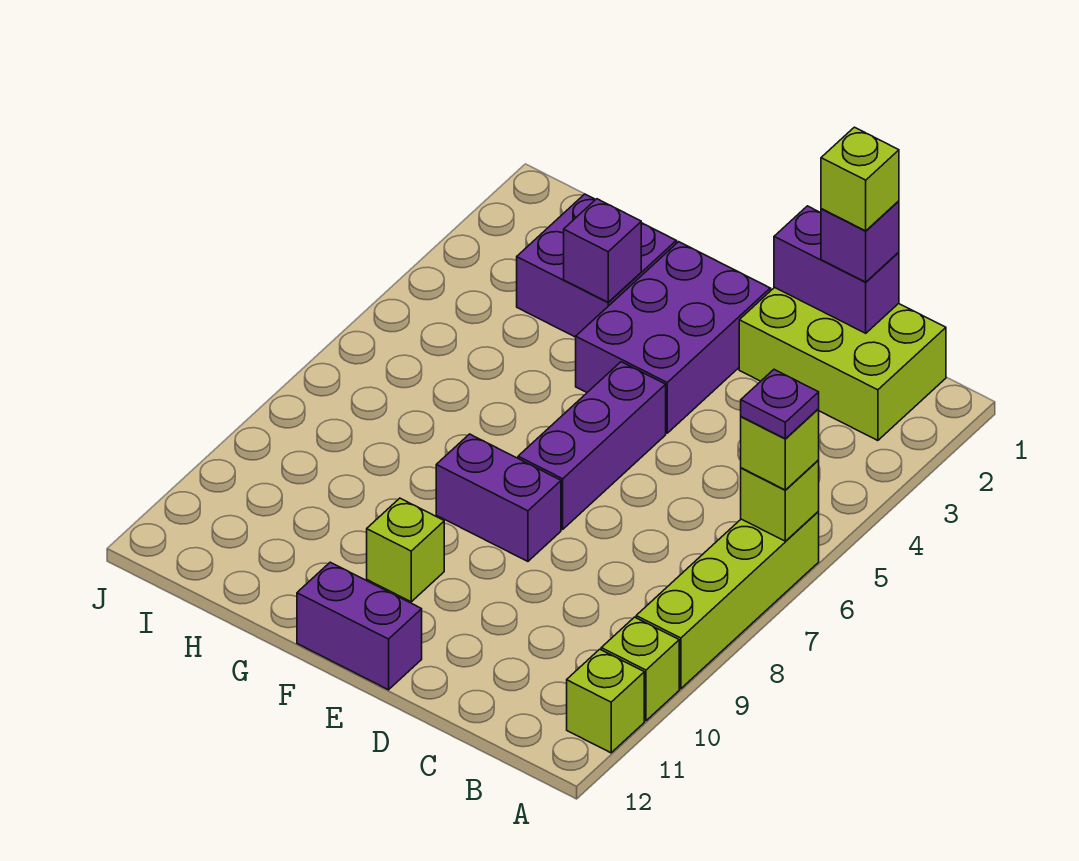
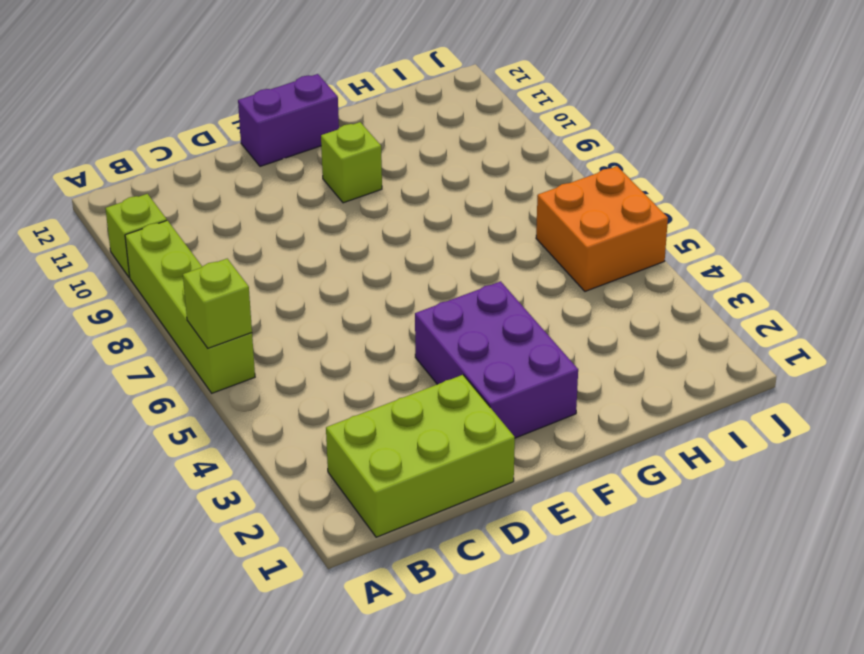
orange brick I5:J6 level 1 -> none
none -> lime brick A11 level 1
none -> purple brick E5:E7 level 1
none -> purple brick E8:F8 level 1

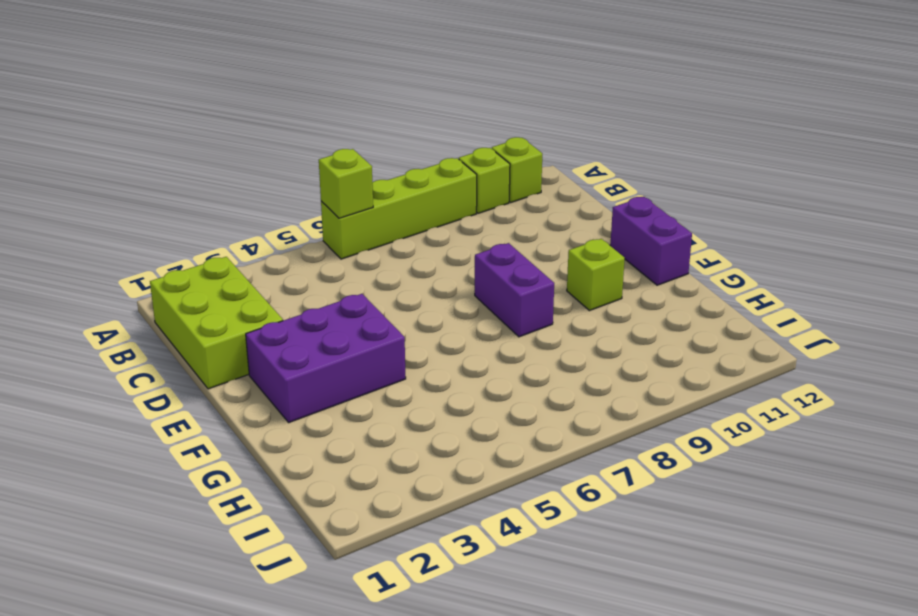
none -> purple brick E5:E7 level 1
none -> purple brick G2:H3 level 1
none -> purple brick C1:D1 level 2

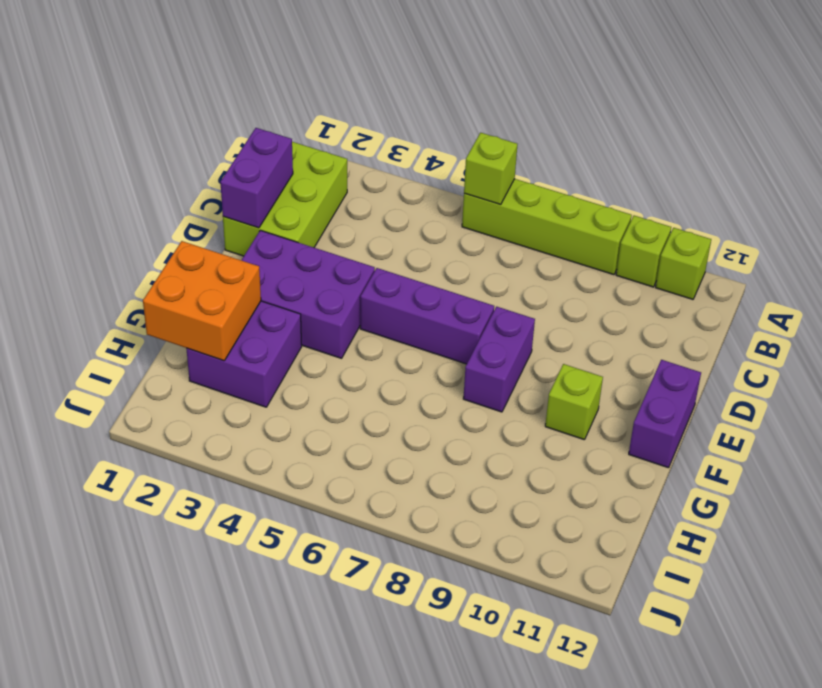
orange brick G1:H2 level 2 -> none
none -> purple brick G3 level 2
none -> lime brick A6 level 3
none -> purple brick C1 level 3

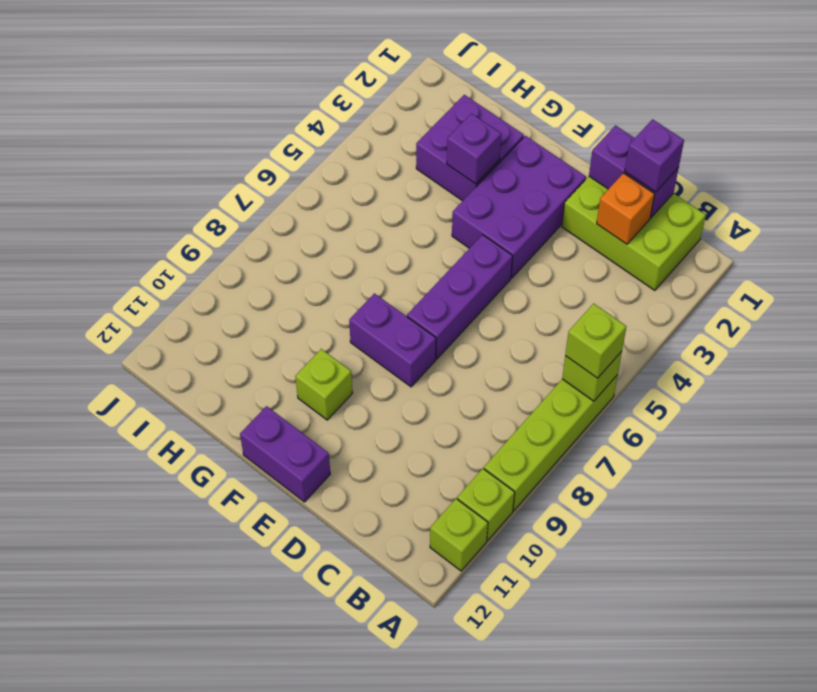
orange brick C2 level 2 -> none
none -> purple plate A6 level 4
none -> lime brick C1 level 4

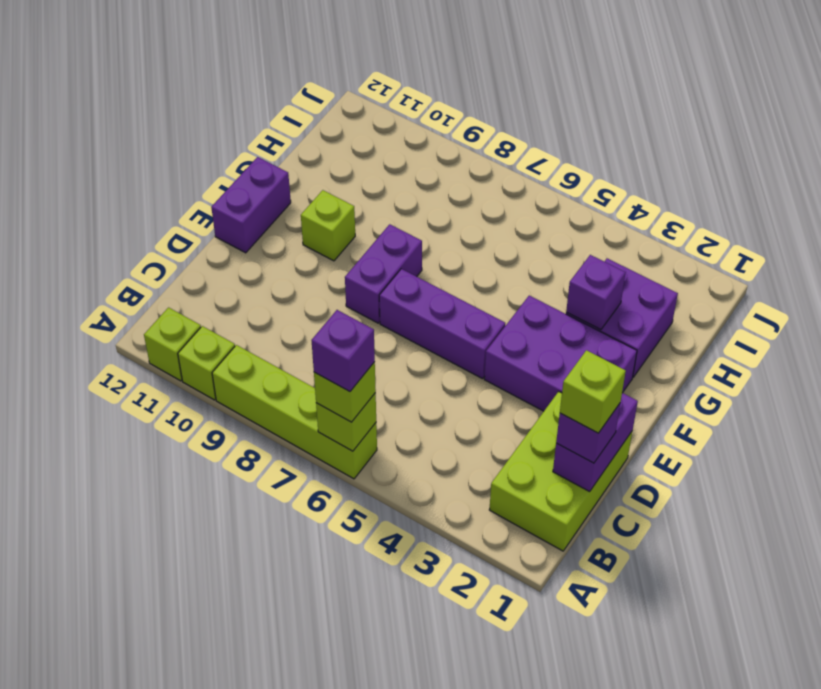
purple brick A6 level 4 -> purple plate A6 level 4

